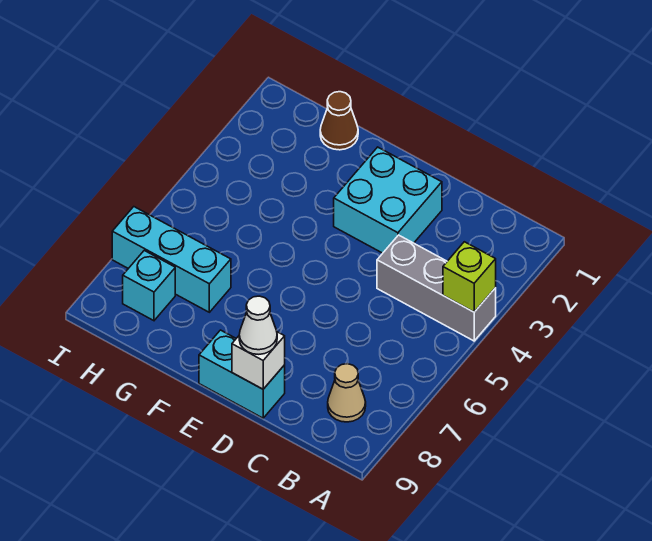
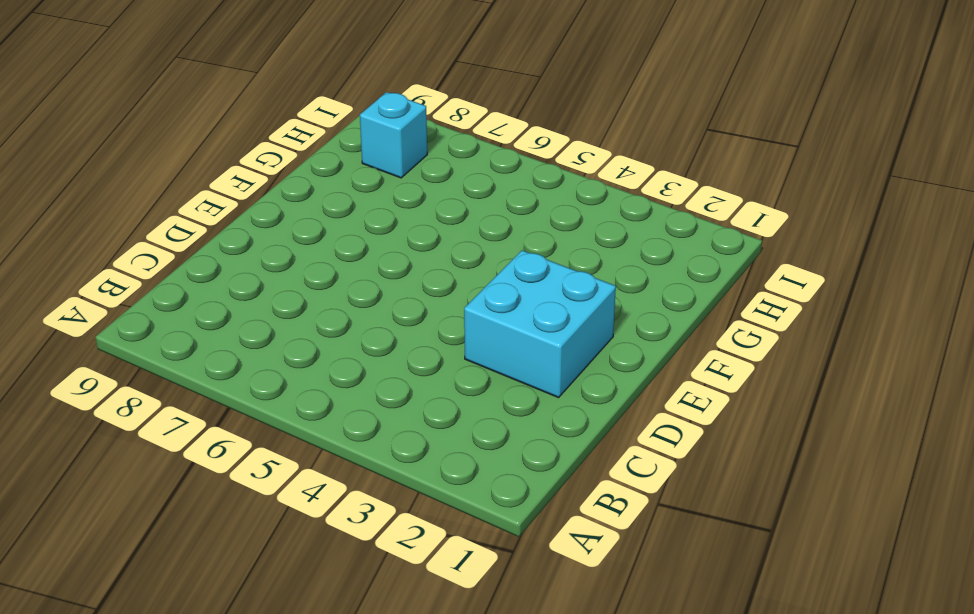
none -> grey brick A4:C4 level 1
none -> tan cone B8 level 1

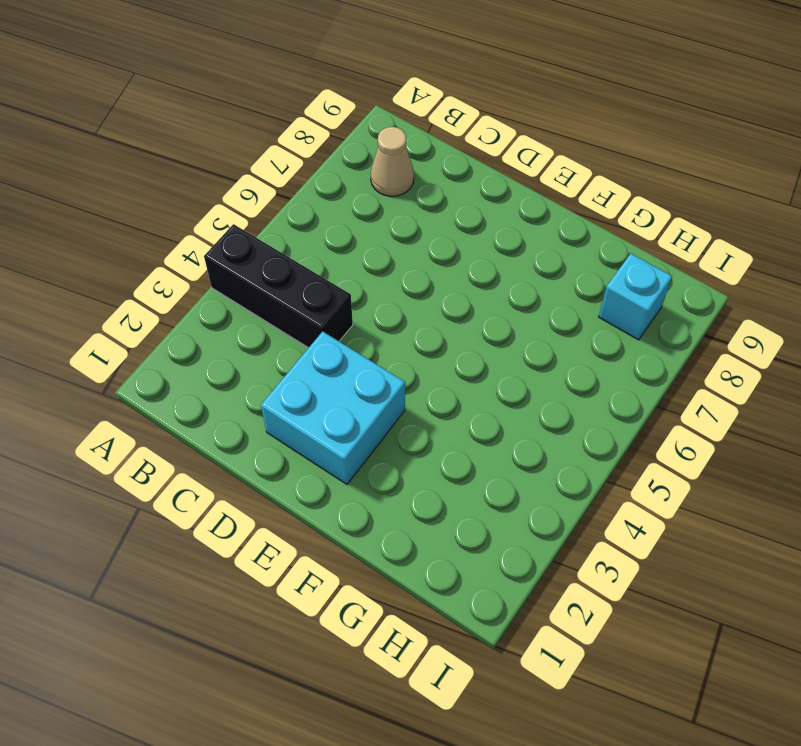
black brick A4:C4 level 1 -> grey brick A4:C4 level 1
none -> cyan brick D9:E9 level 1
none -> brown cone G1 level 1

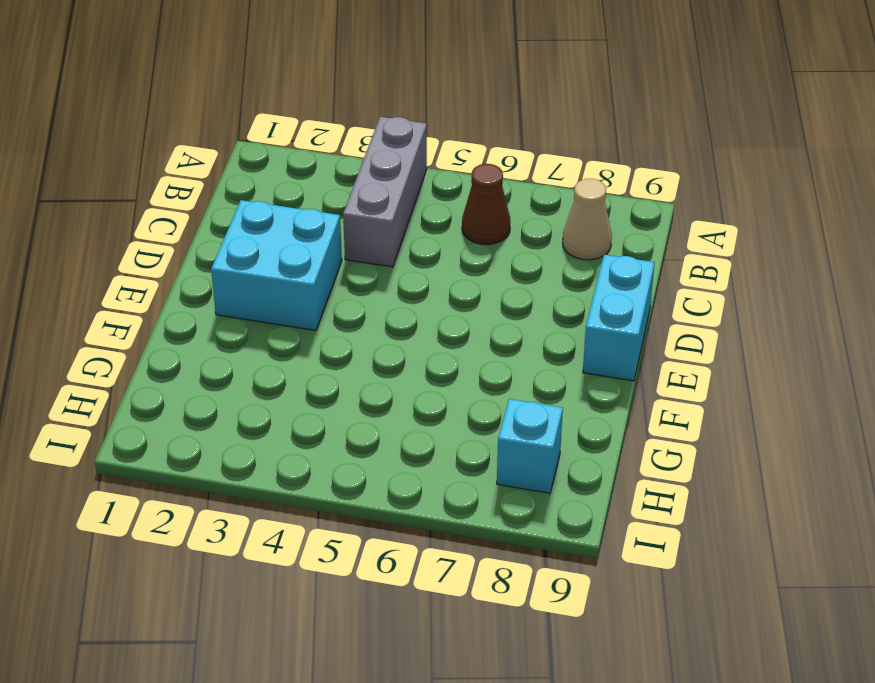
brown cone B6 level 1 -> brown cone G1 level 1
none -> cyan brick G7:I7 level 1
none -> lime brick A4 level 2

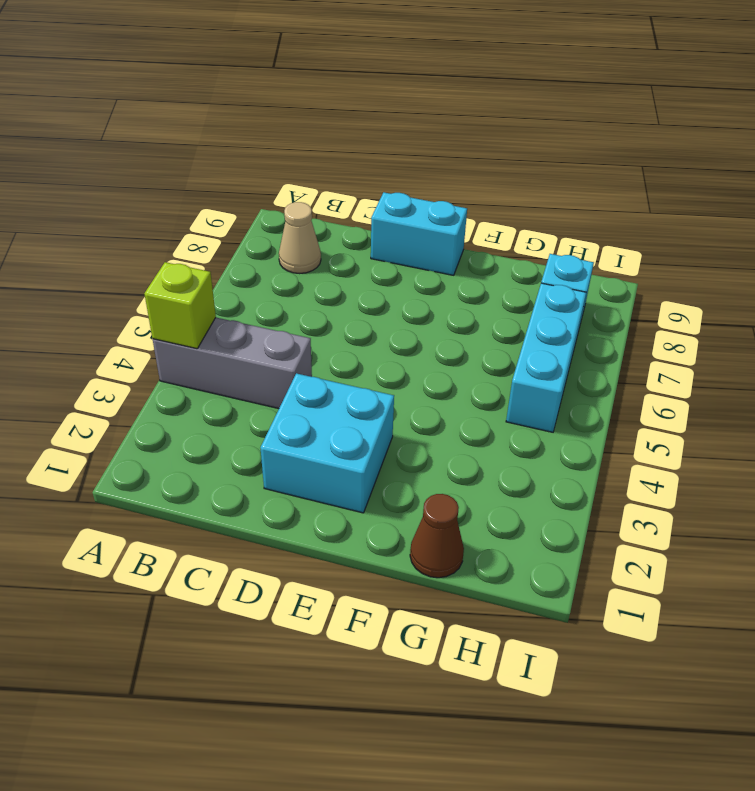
cyan brick H5:H7 level 1 -> cyan brick G7:I7 level 1
none -> white brick D9 level 2
none -> white cone D9 level 3

